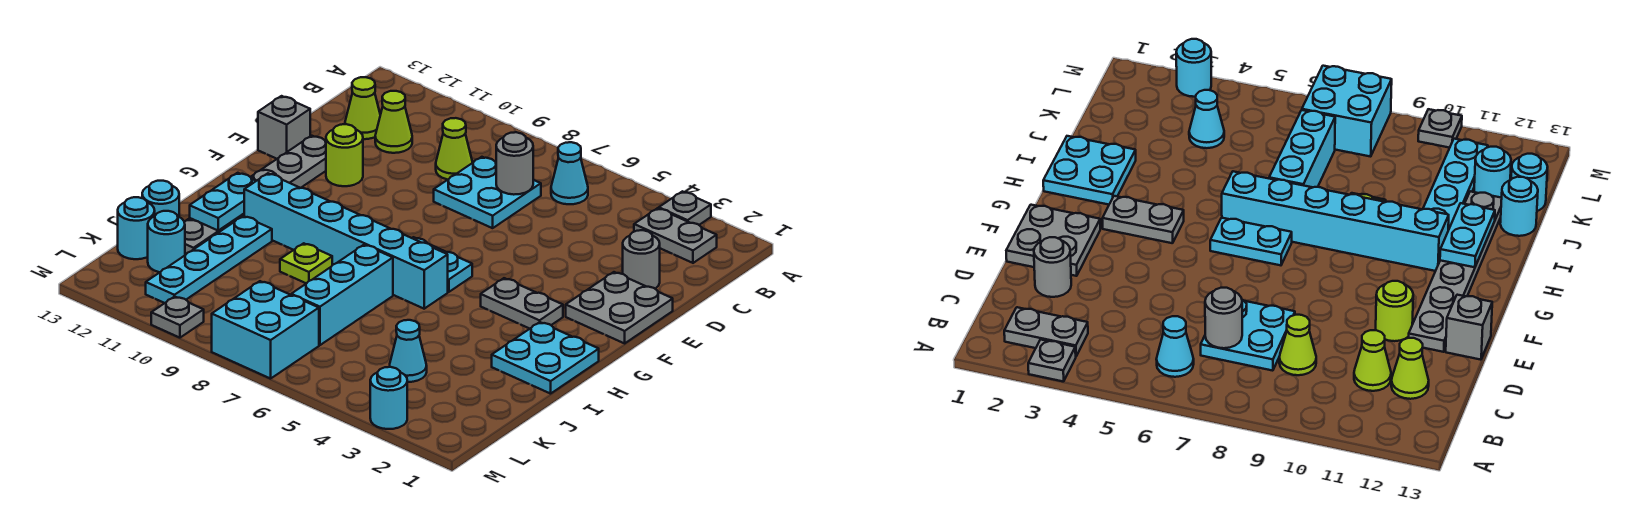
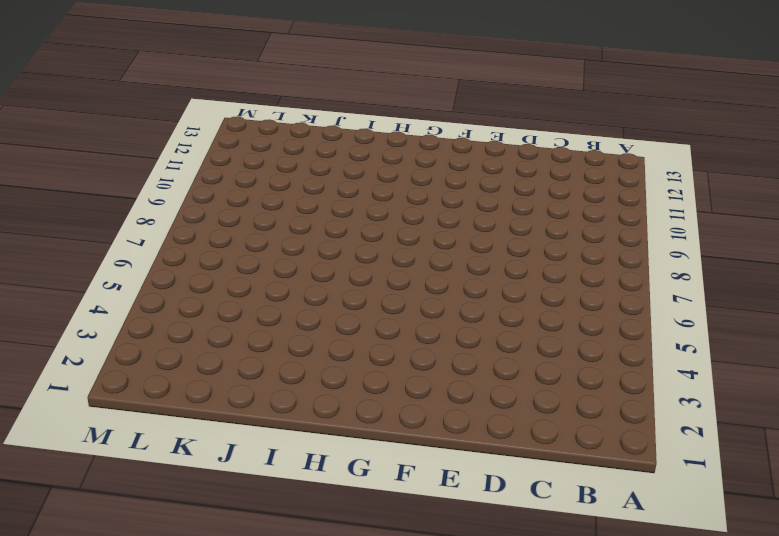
none -> grey plate A3 level 1
none -> grey plate B2:B3 level 1
none -> cyan cone B6 level 1

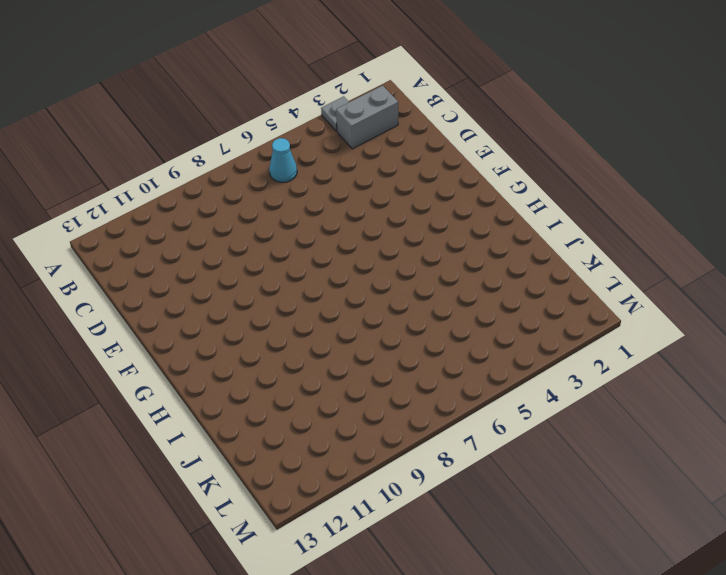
grey brick B2:B3 level 1 -> grey plate B2:B3 level 1
none -> cyan plate C7:D8 level 1
none -> lime cone C9 level 1
none -> lime cone C11 level 1

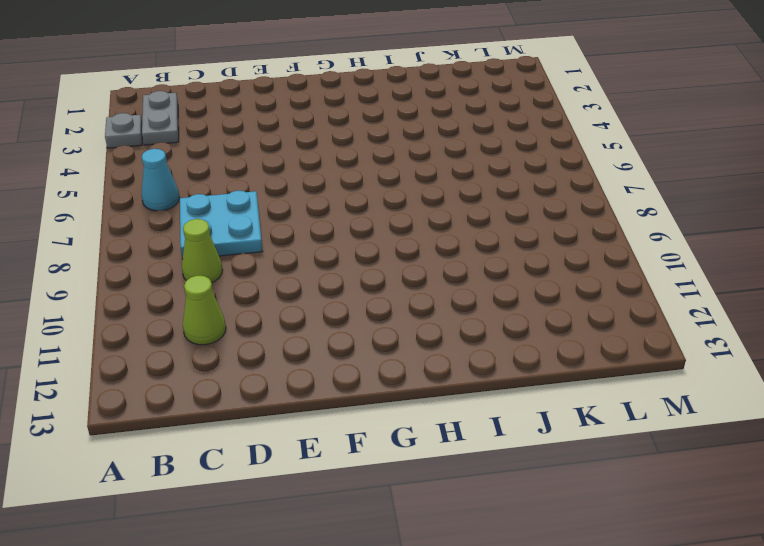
none -> lime cone C12 level 1
none -> grey round brick D2 level 1
none -> grey plate E1:F2 level 1

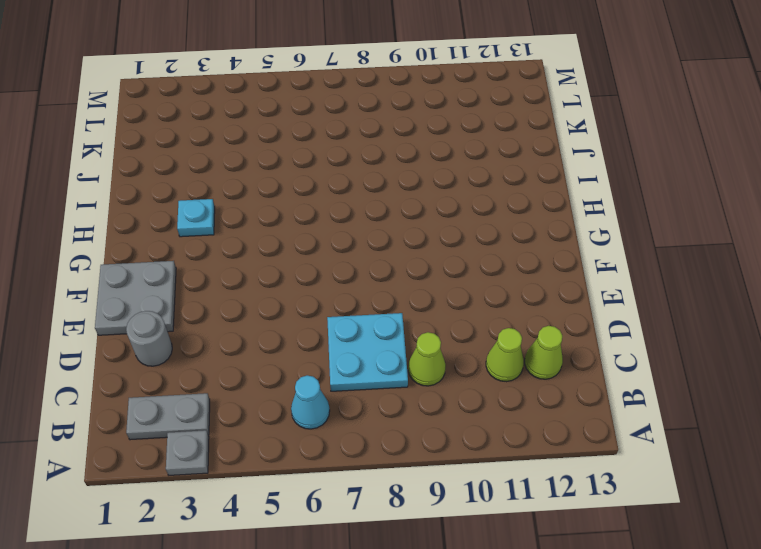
cyan plate H3 level 1 -> none
none -> lime round brick E11 level 1
none -> grey plate E12:J12 level 1
none -> grey brick E13 level 1

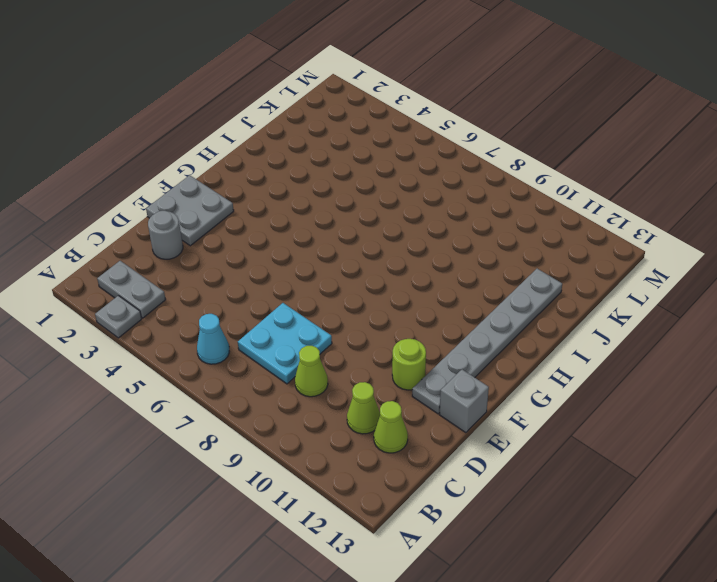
none -> grey plate G3:G4 level 1
none -> cyan plate G6:G7 level 1
none -> cyan plate H1:I2 level 1

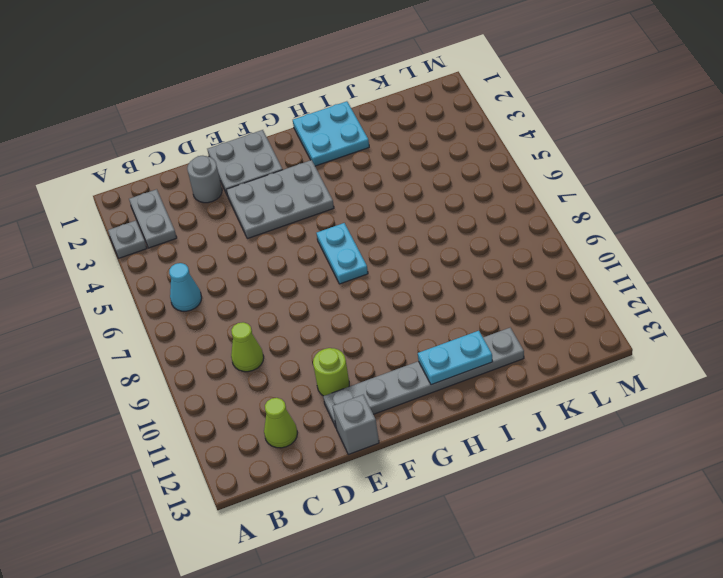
grey plate E3:G4 level 1 -> grey plate G3:G4 level 1
none -> cyan plate C7:D8 level 1
none -> lime cone C11 level 1
none -> cyan brick H6:H11 level 1

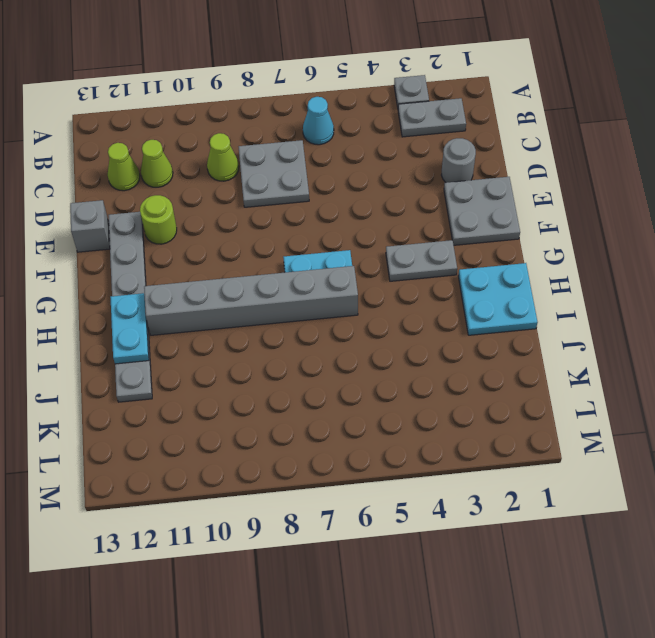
grey plate C7:D8 level 1 -> cyan plate C7:D8 level 1
grey brick H6:H11 level 1 -> cyan brick H6:H11 level 1
none -> cyan brick I7:K7 level 1
none -> lime plate I9 level 1
none -> cyan plate I11:L11 level 1

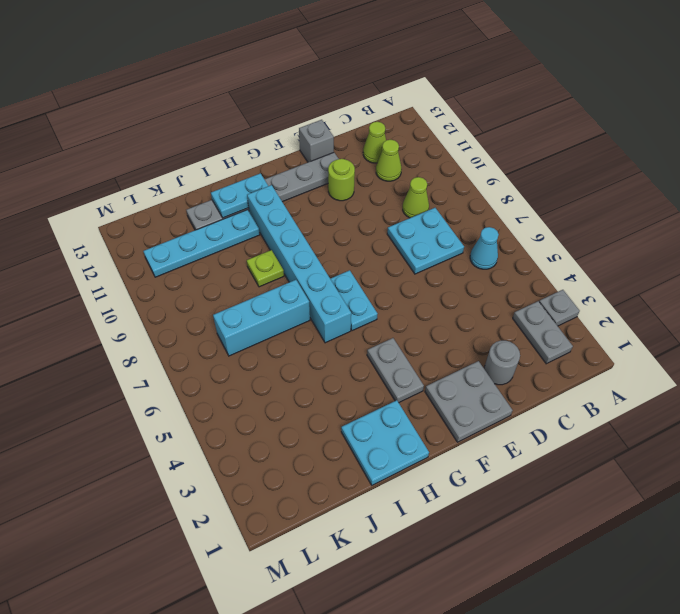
none -> cyan round brick J13 level 1
none -> cyan cone K4 level 1
none -> cyan round brick K12 level 1

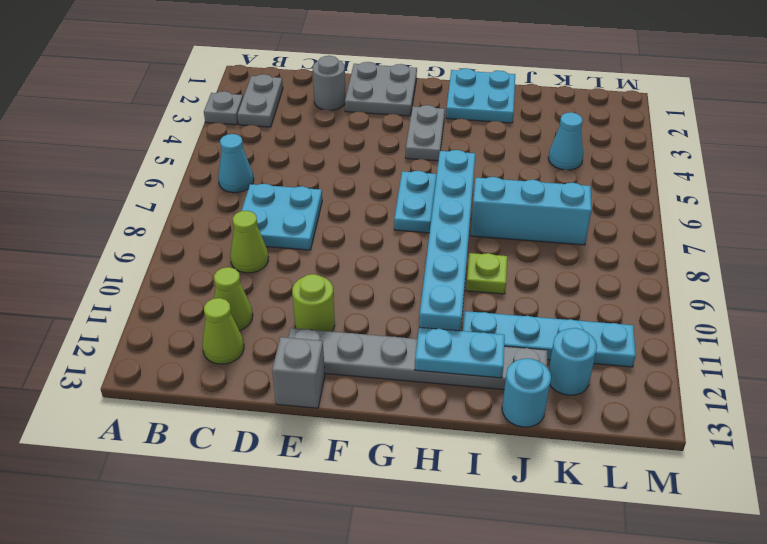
none -> cyan round brick K13 level 1
none -> cyan brick L7:M8 level 1
none -> cyan round brick M3 level 1

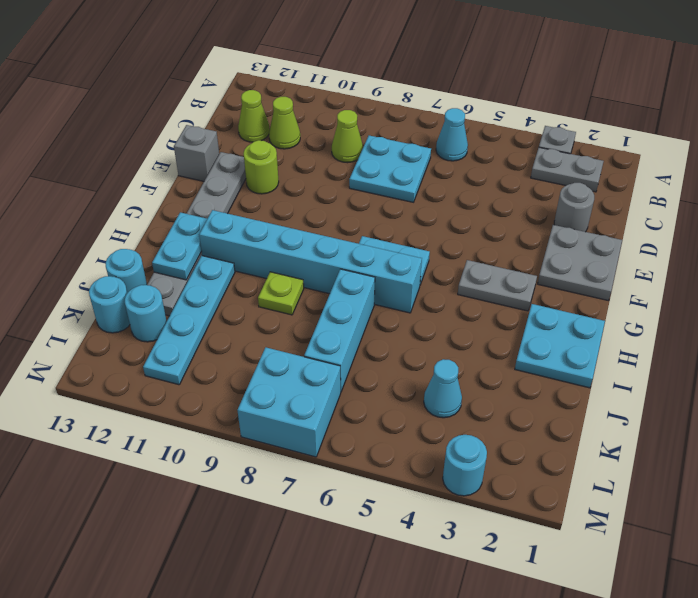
none -> grey plate M10 level 1
none -> grey round brick C7 level 2

